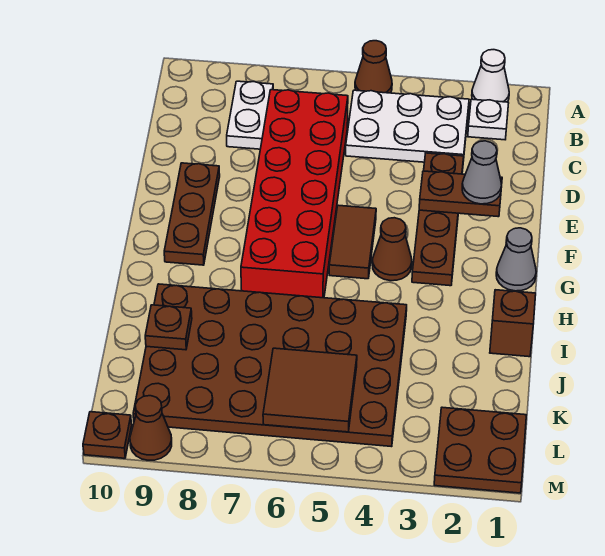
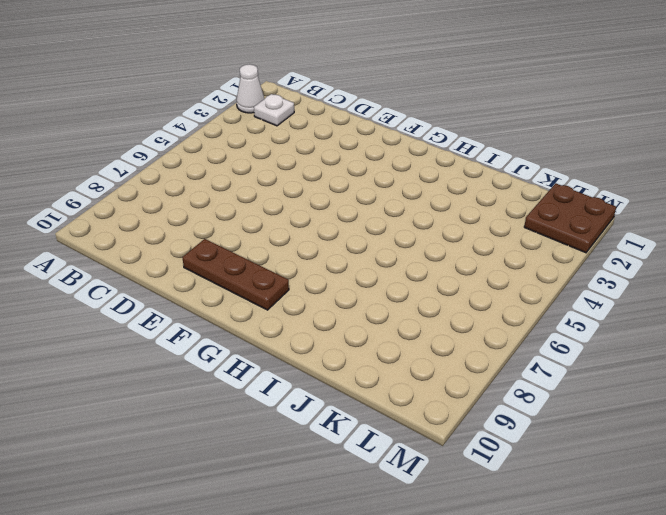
none -> brown cone A5 level 1
none -> white plate B3:C5 level 1
none -> white plate B8:C8 level 1

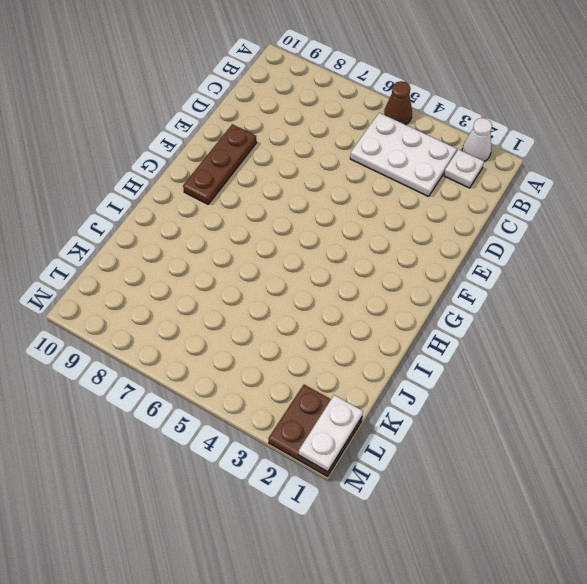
white plate L1:M1 level 2 -> white plate B8:C8 level 1
none -> red brick C6:H7 level 1
none -> brown plate D3:G3 level 1
none -> brown tile F5:G5 level 1

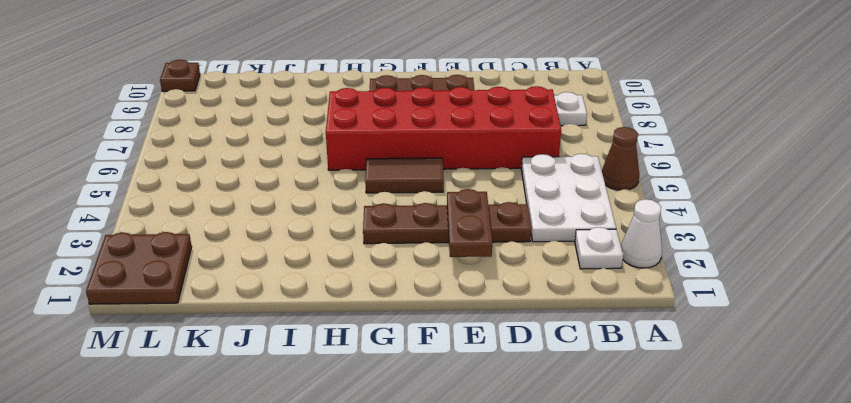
none -> grey cone G1 level 1
none -> brown cone G4 level 1
none -> brown brick I1 level 1

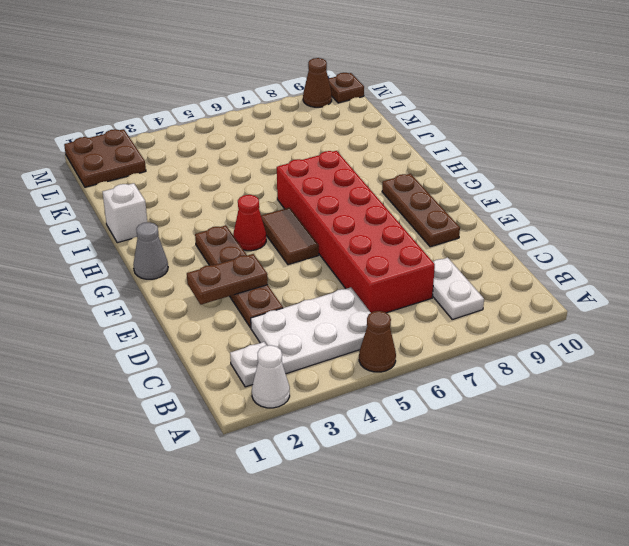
red cone G4 level 1 -> brown cone G4 level 1
white brick I1 level 1 -> brown brick I1 level 1
none -> brown plate I4:L9 level 1
none -> brown plate J9 level 2
none -> brown tile K5:L6 level 2

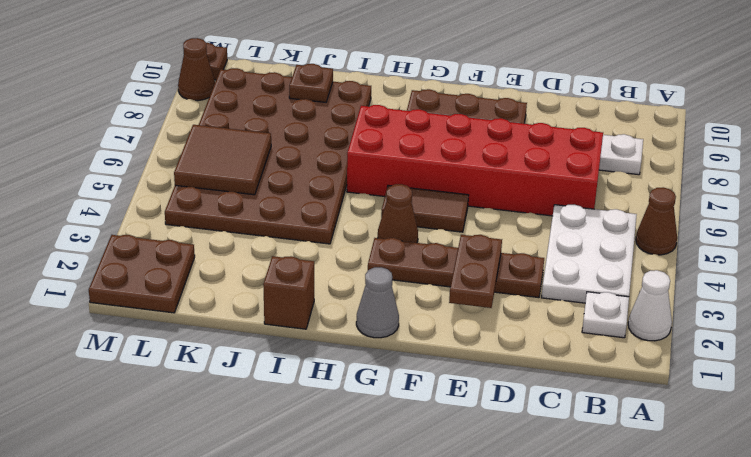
none -> grey cone E2 level 3

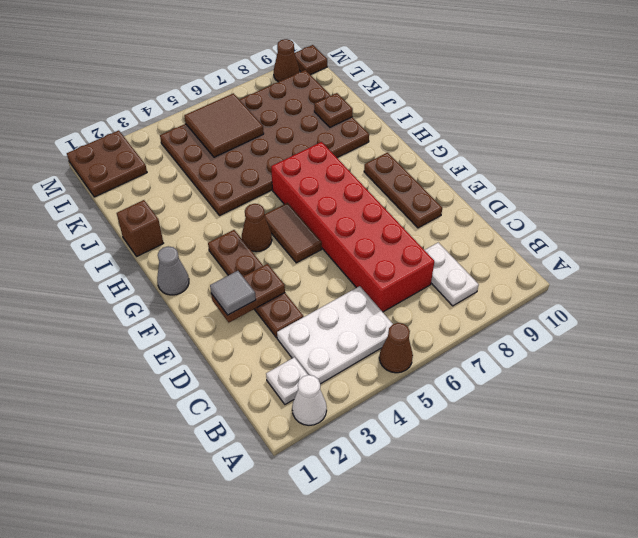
grey tile E2 level 3 -> grey cone E2 level 3

